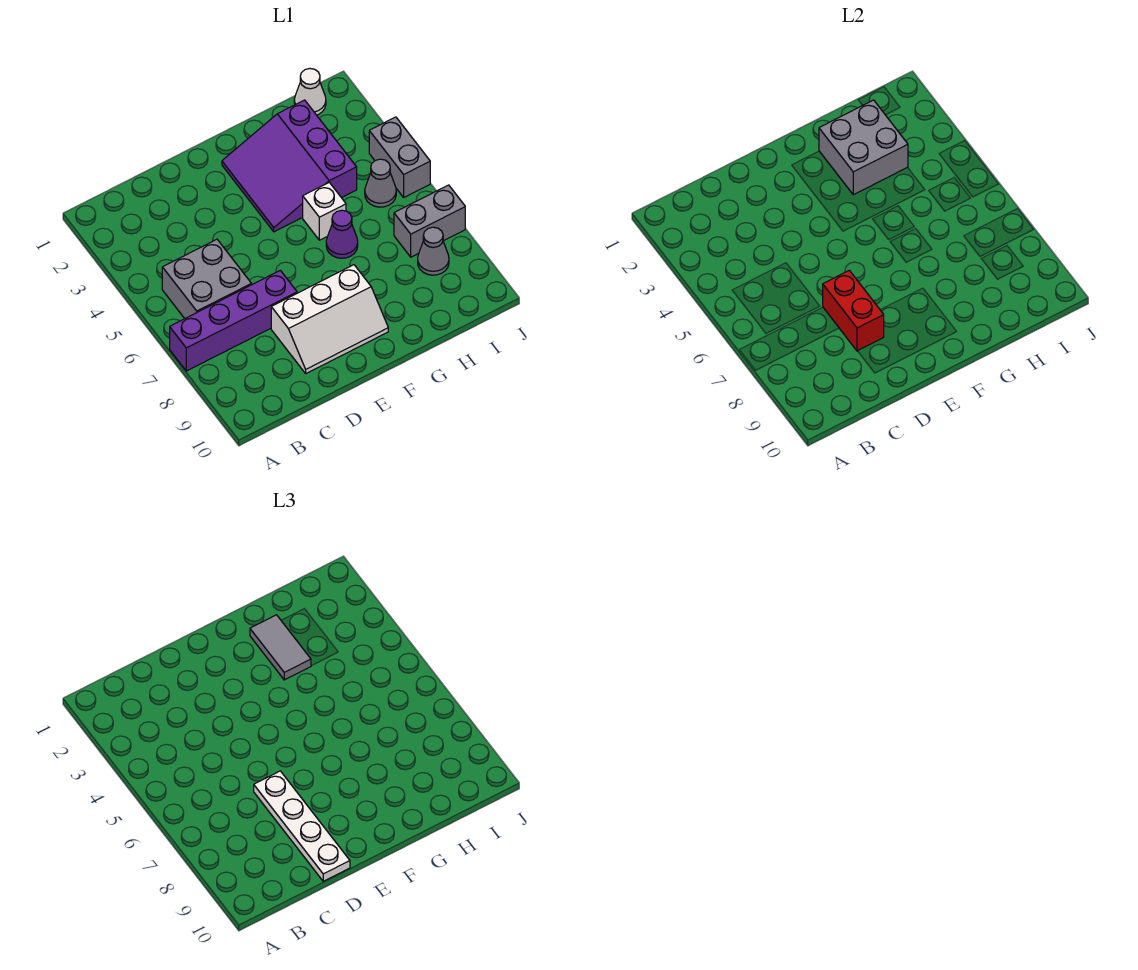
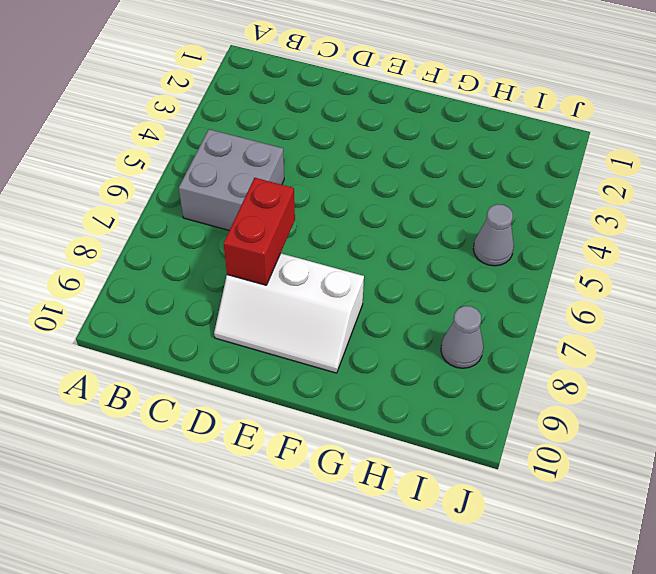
none -> purple brick A7:D7 level 1
none -> purple slope F2:H4 level 1 top H
none -> white brick G5 level 1

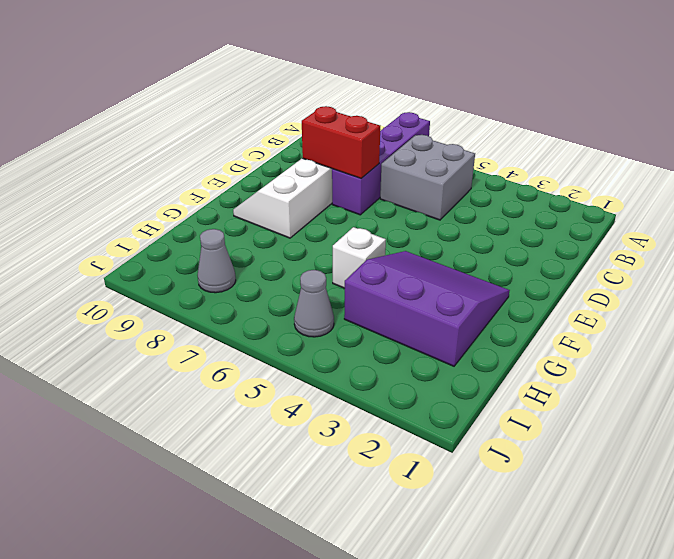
none -> purple cone G6 level 1
none -> white cone I1 level 1
none -> grey brick I7:J7 level 1

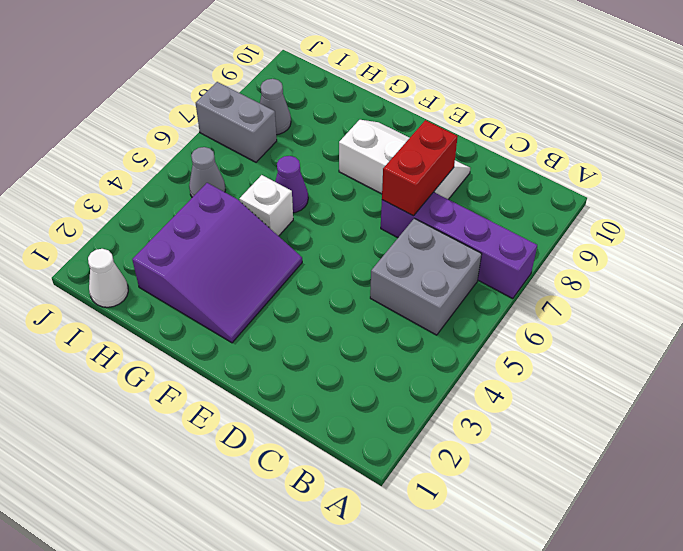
none -> grey brick J4:J5 level 1
none -> grey brick G2:H3 level 2
none -> white plate D7:D10 level 3

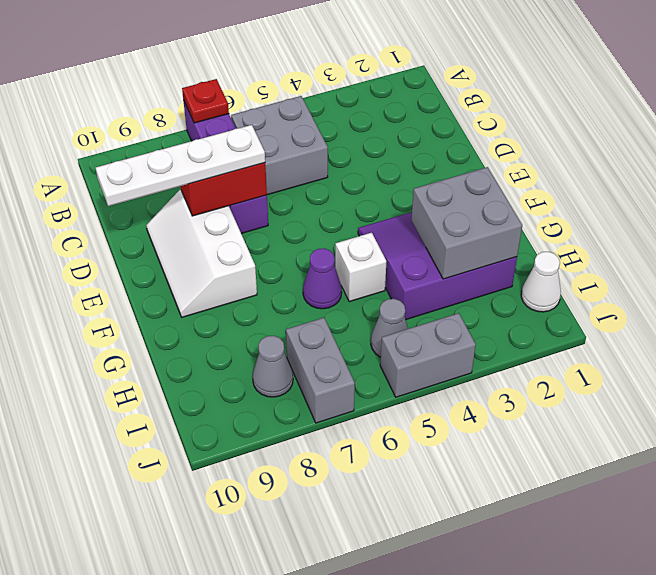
red plate A7 level 2 -> none
none -> grey tile G2:G3 level 3

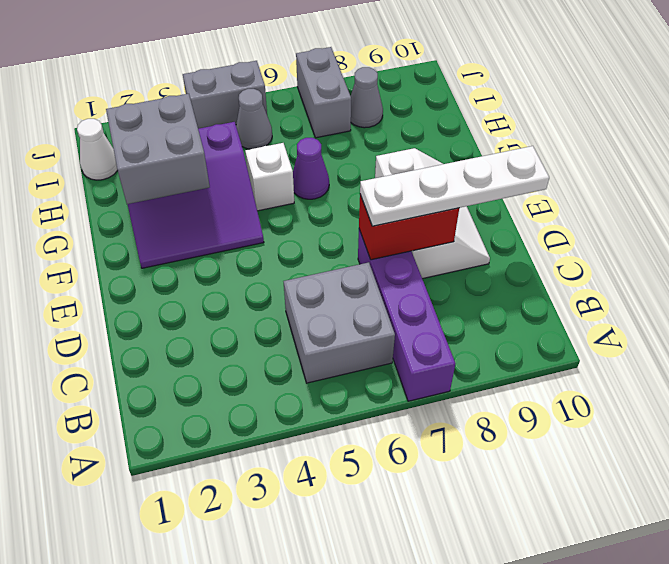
none -> grey tile G2:G3 level 3

